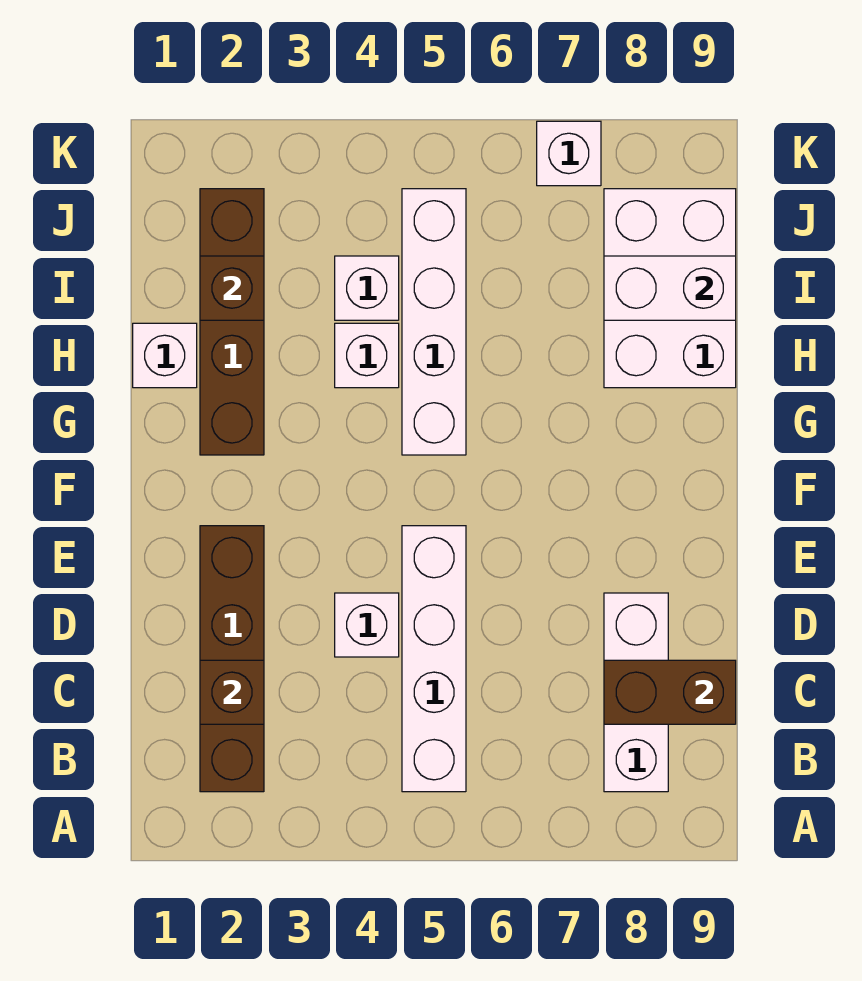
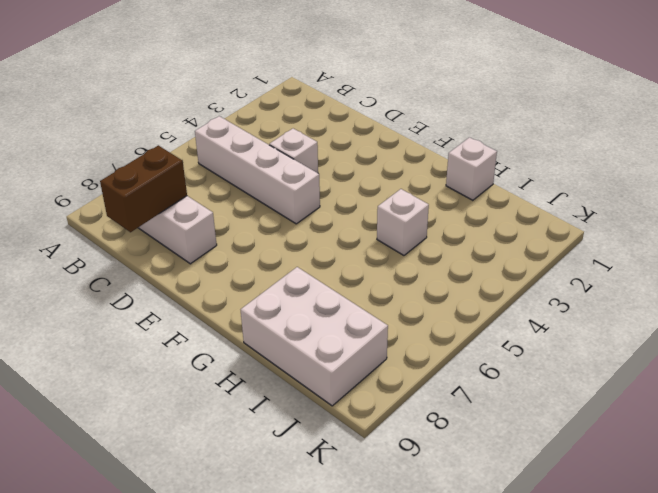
none -> brown brick B2:E2 level 1
none -> brown brick G2:J2 level 1
none -> white brick G5:J5 level 1

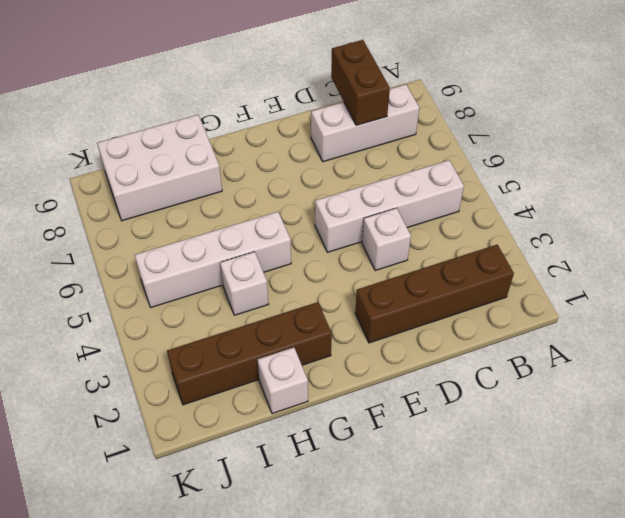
none -> white brick I4 level 1
none -> white brick K7 level 1
none -> brown brick C2 level 2

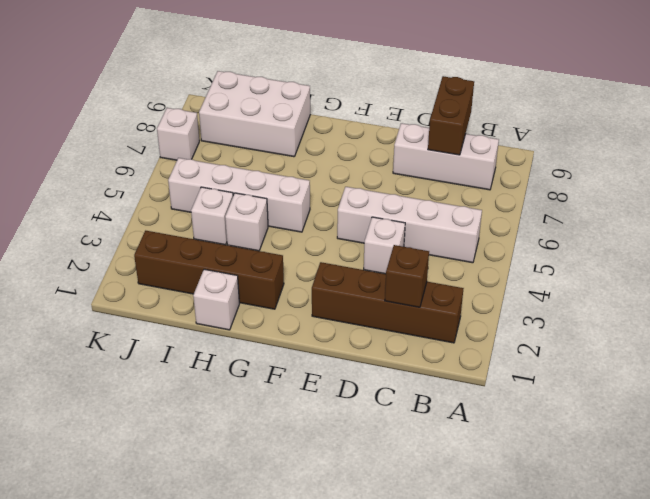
none -> brown brick I2 level 2
none -> white brick I8:I9 level 2

